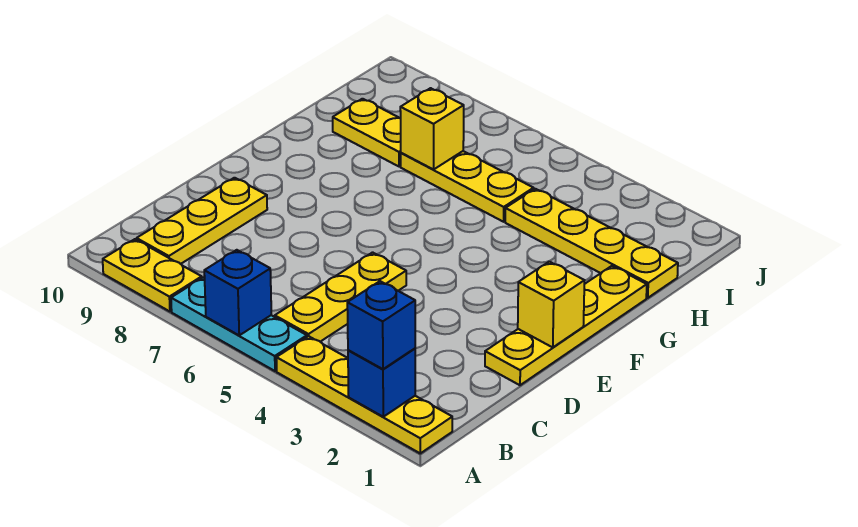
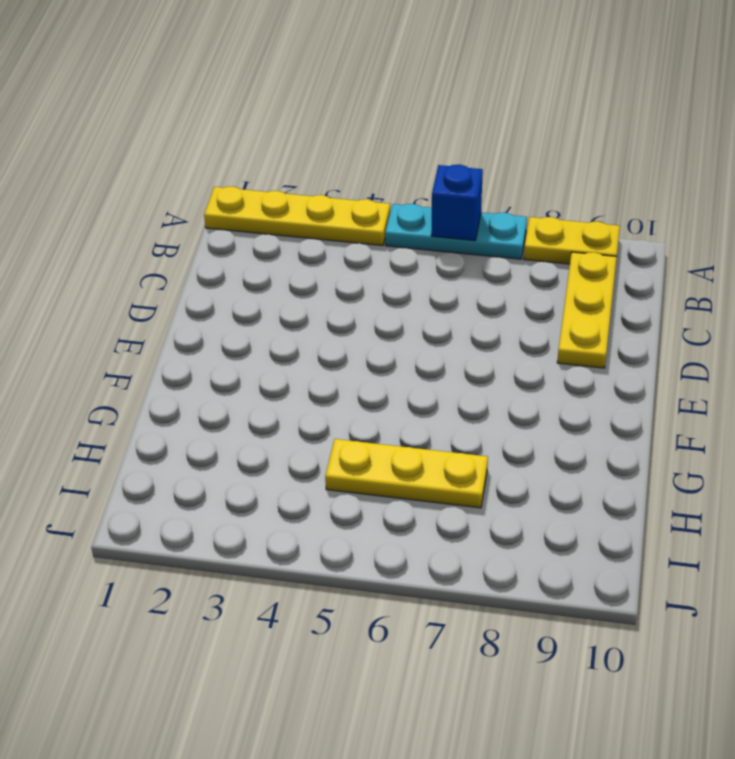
none -> yellow plate B5:D5 level 1
none -> yellow plate D1:G1 level 1
none -> yellow plate H1:H4 level 1

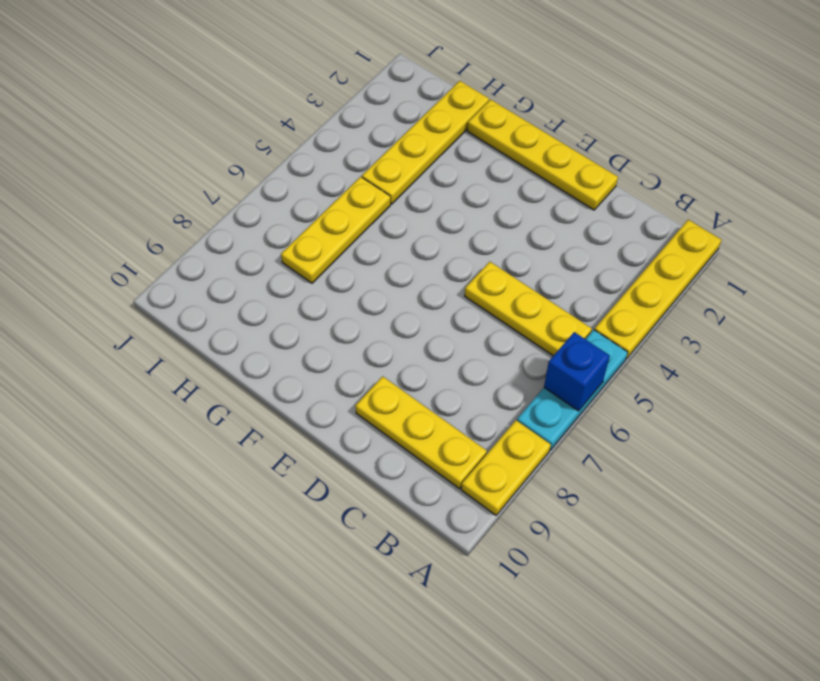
none -> yellow plate H8:H9 level 1
none -> blue brick A2 level 2
none -> yellow brick E1 level 2

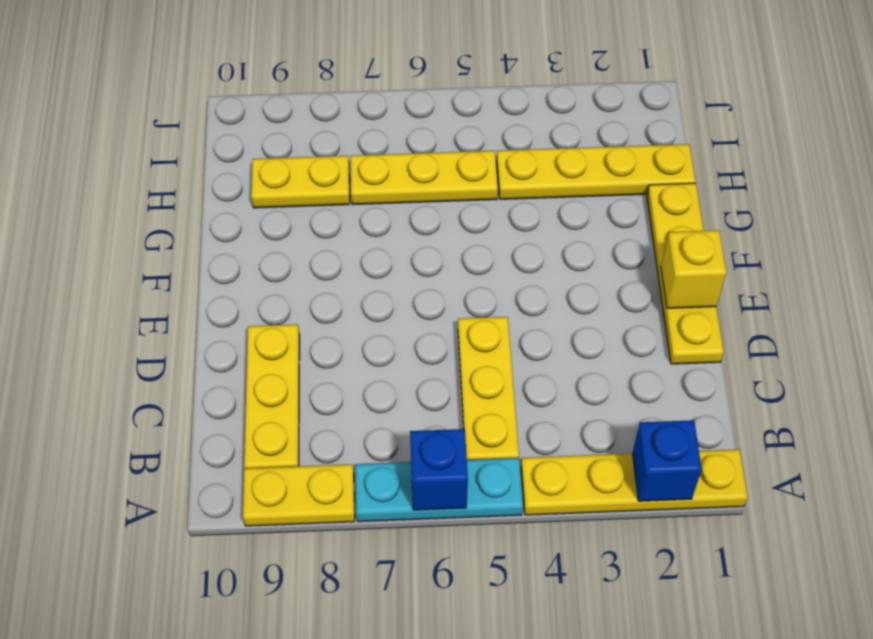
none -> yellow brick H7 level 2
none -> blue brick A2 level 3

